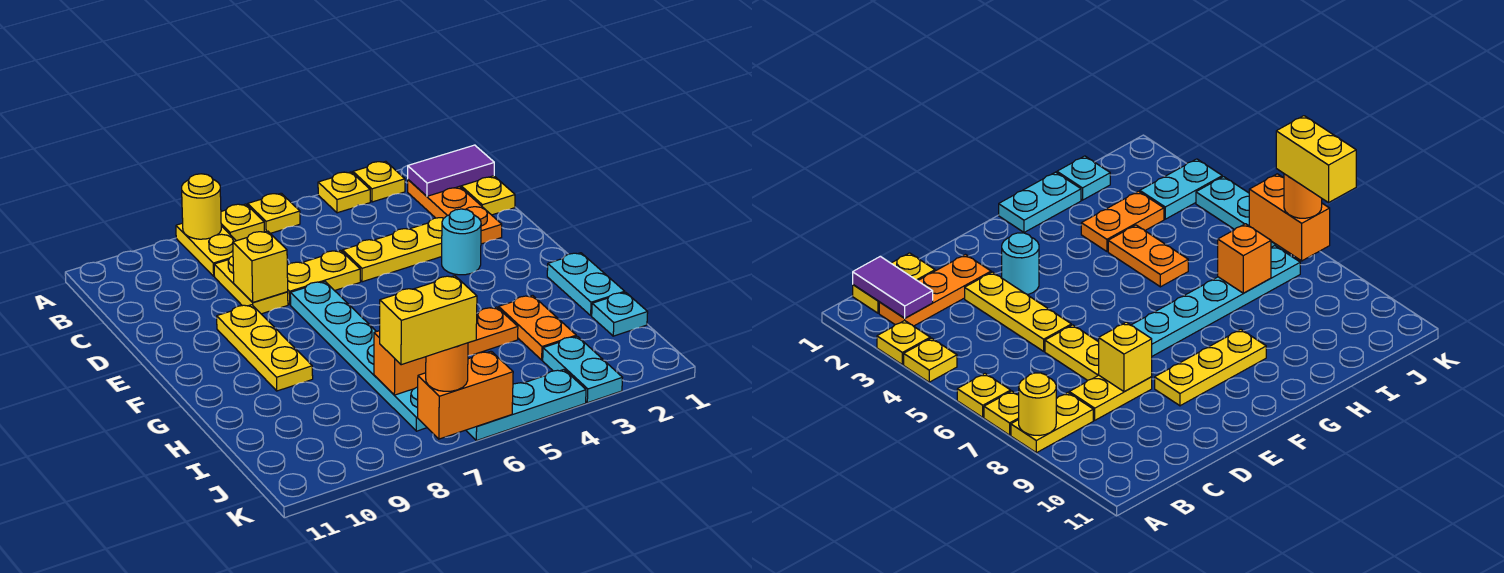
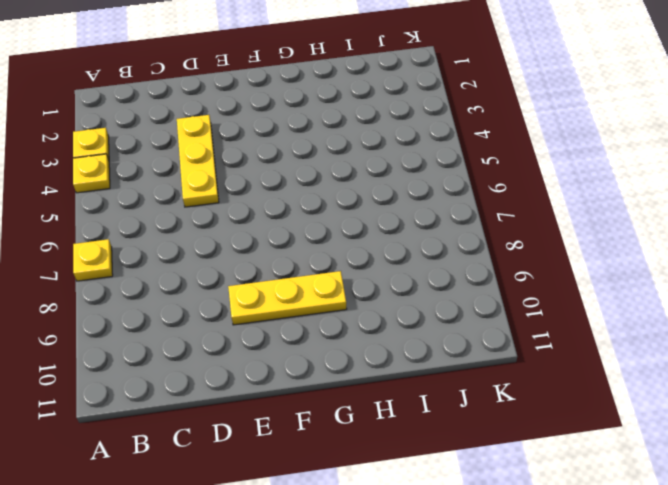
none -> yellow plate A6 level 1
none -> yellow plate A8:B8 level 1
none -> yellow plate B1:C1 level 1

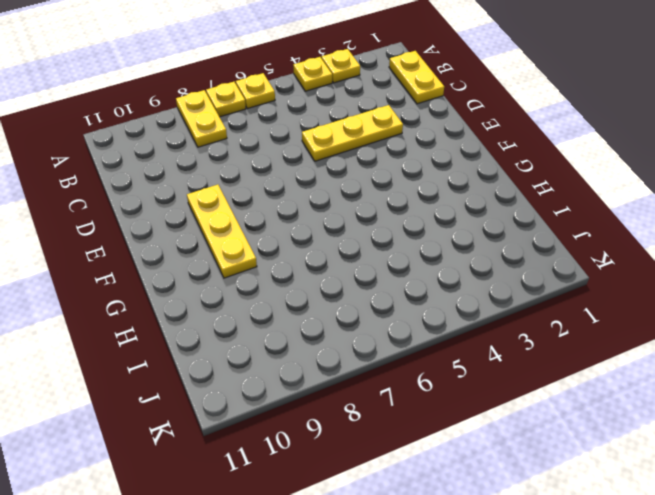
none -> orange plate B2:D2 level 1
none -> yellow plate C8:D8 level 1
none -> yellow plate D6:D7 level 1

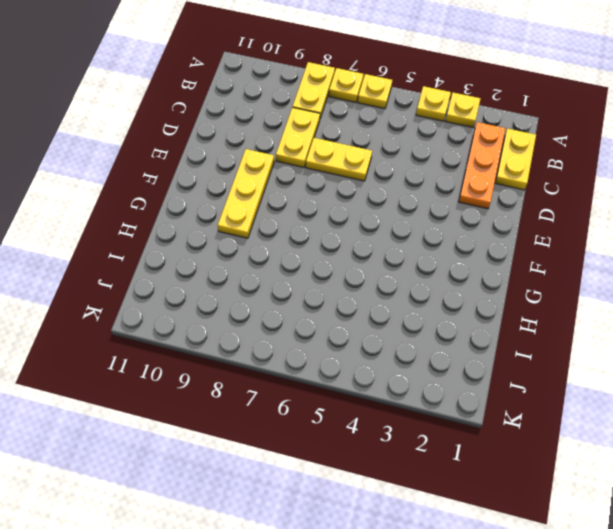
none -> yellow plate D3:D5 level 1
none -> cyan round brick E3 level 1
none -> cyan plate E7:J7 level 1

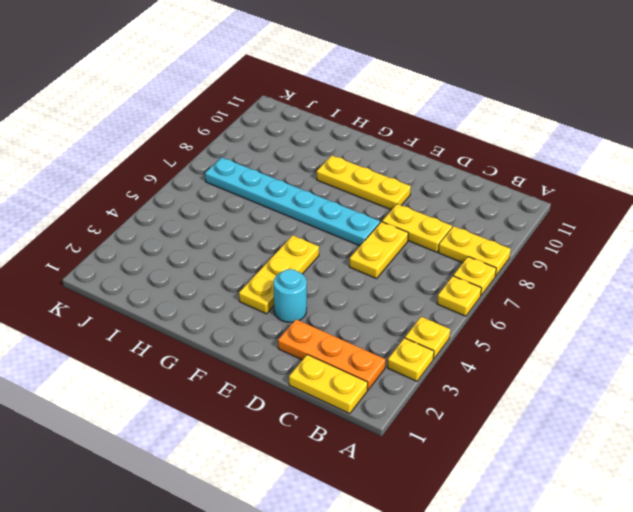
yellow plate F3:F5 level 1 -> yellow plate D3:D5 level 1
none -> cyan plate G1:H1 level 1
none -> orange plate H3:I3 level 1
none -> orange plate H4:H5 level 1

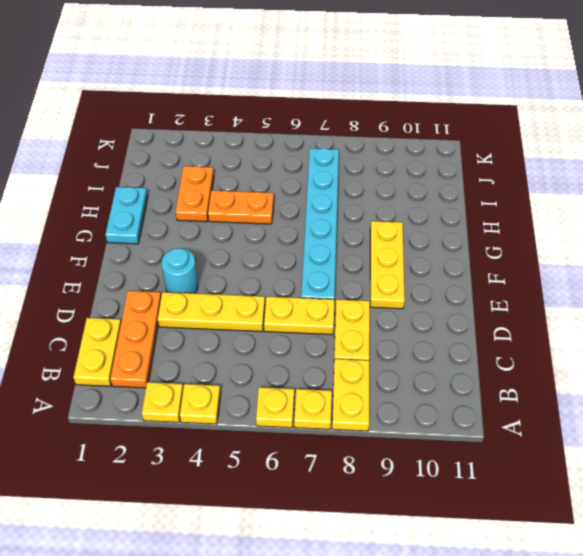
none -> cyan plate I1 level 1
none -> cyan plate J3:K3 level 1
none -> cyan plate K4:K6 level 1

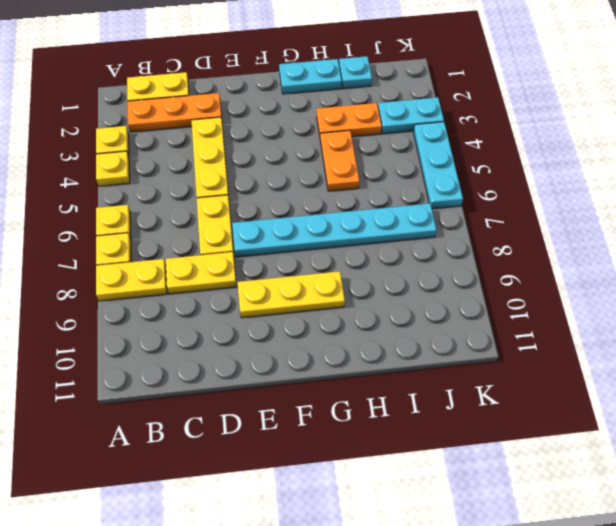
none -> cyan round brick E3 level 1
none -> yellow round brick A8 level 2
none -> purple tile B1:B2 level 2

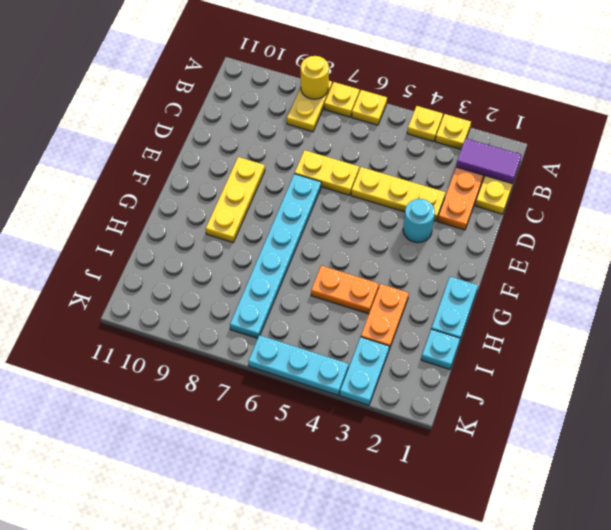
none -> yellow plate C8:D8 level 1
none -> yellow brick D8 level 2
none -> orange brick I7 level 2

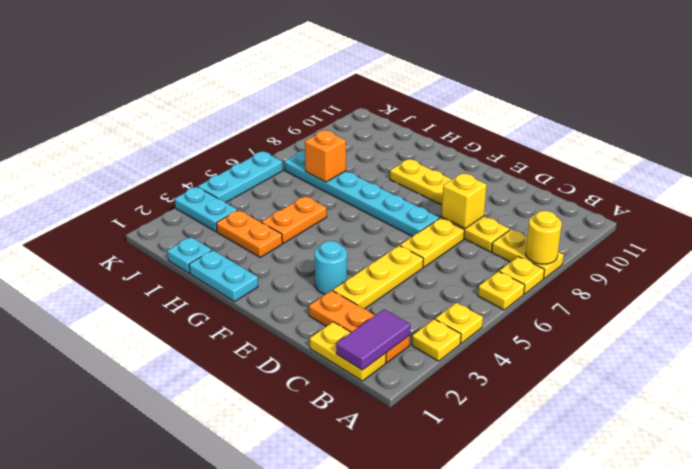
none -> orange brick K6:K7 level 2
none -> orange round brick K7 level 3
none -> yellow brick K7:K8 level 4

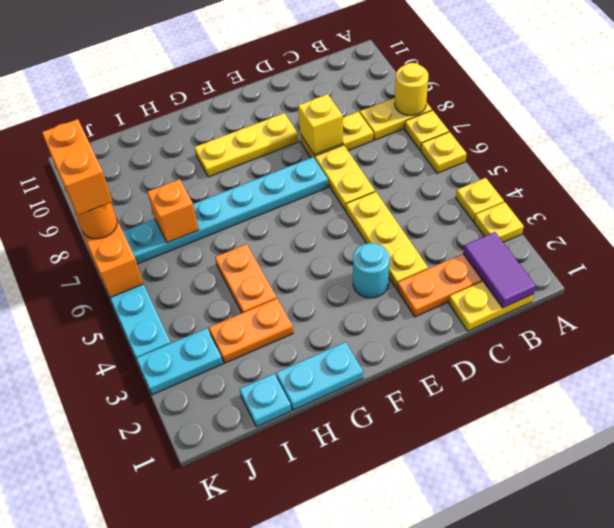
orange brick K7:K8 level 4 -> yellow brick K7:K8 level 4

